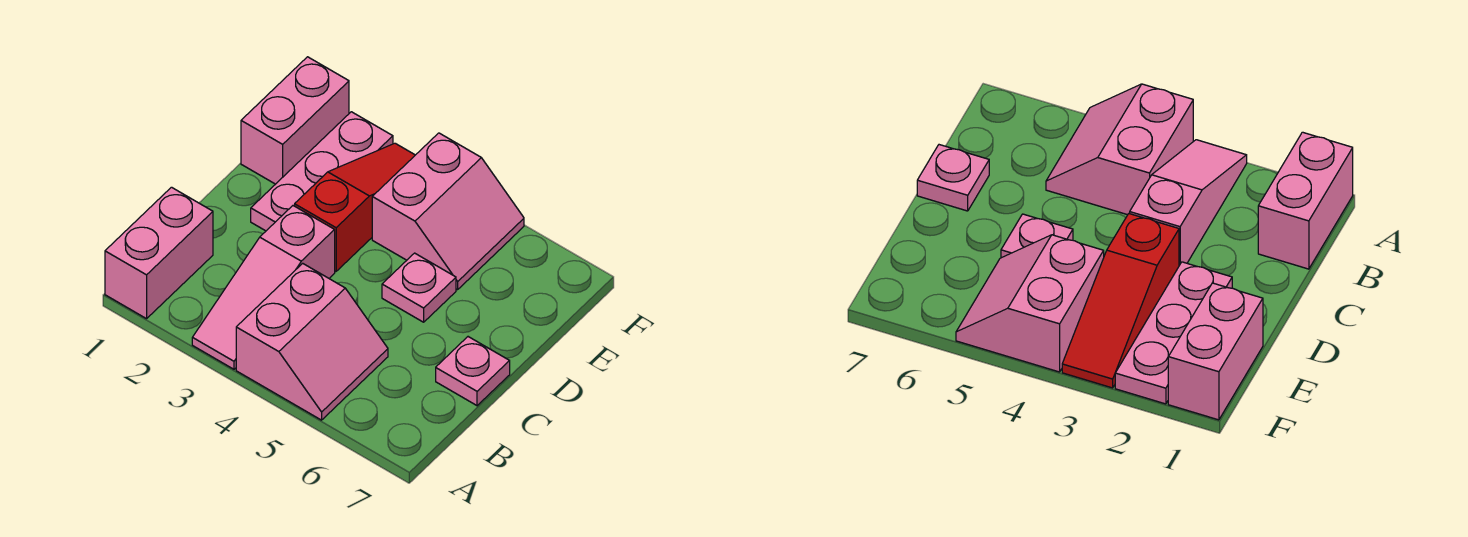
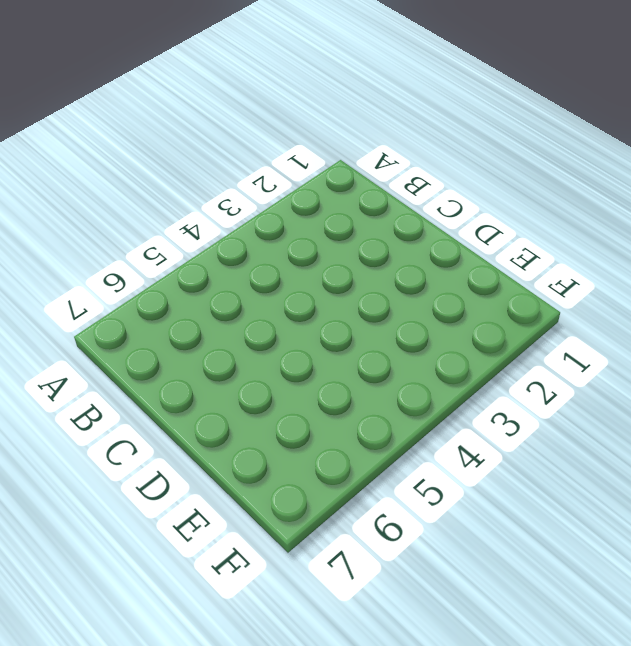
none -> pink brick A1:B1 level 1
none -> pink slope A3:C3 level 1 top C

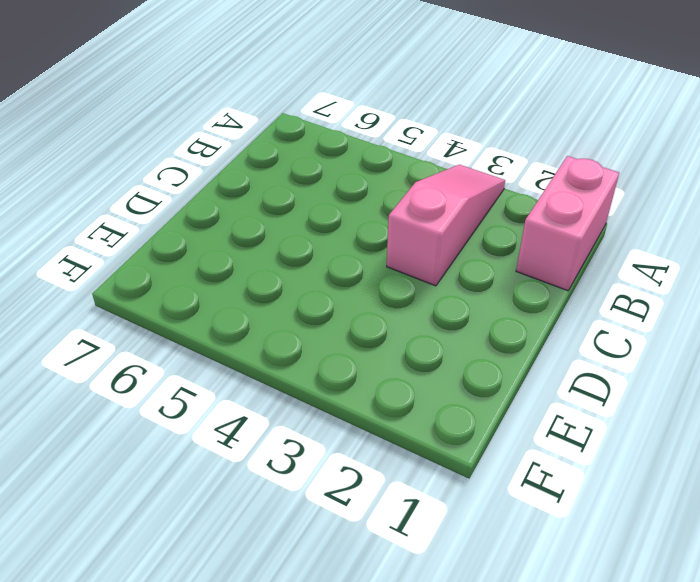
none -> pink slope A4:B5 level 1 top 4
none -> pink plate C7 level 1

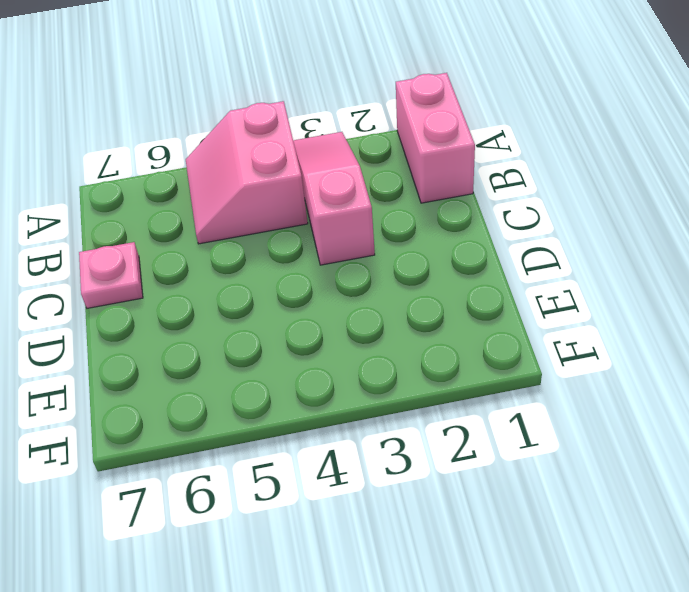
none -> pink plate D2:F2 level 1
none -> red slope D3:F3 level 1 top D

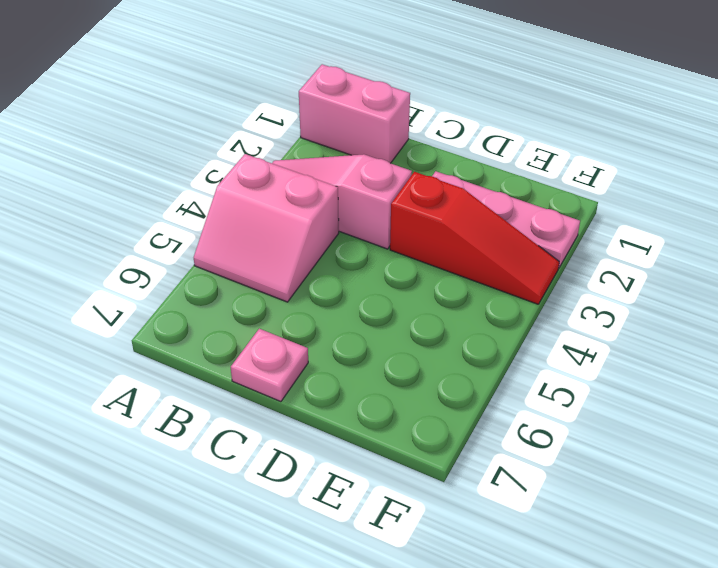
none -> pink plate D5 level 1
none -> pink brick E1:F1 level 1

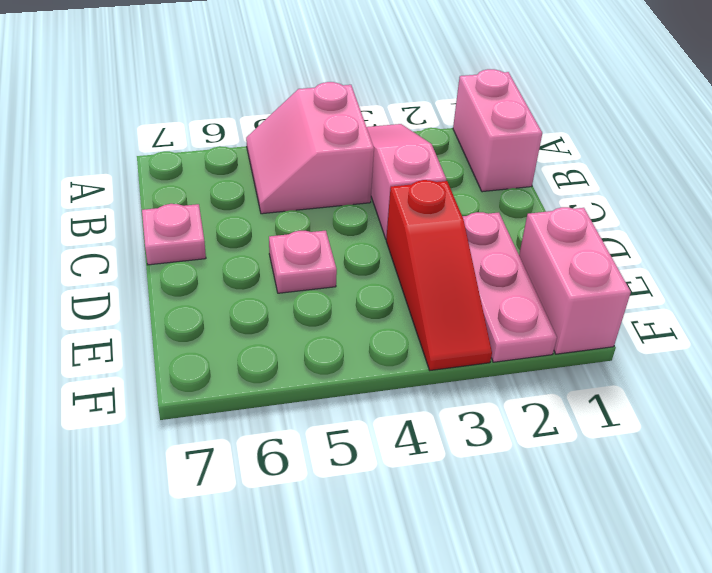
none -> pink slope E4:F5 level 1 top 4

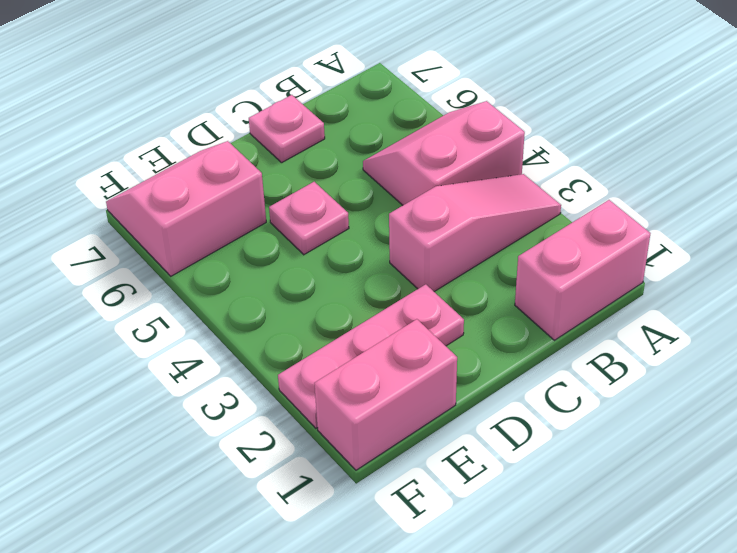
pink slope E6:F7 level 1 top 6 -> pink slope E4:F5 level 1 top 4
none -> red slope D3:F3 level 1 top D

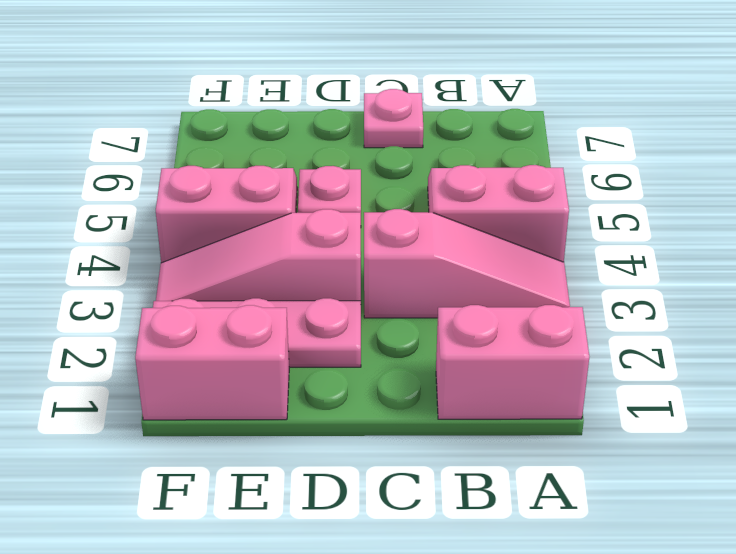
pink slope D3:F3 level 1 top D -> red slope D3:F3 level 1 top D

